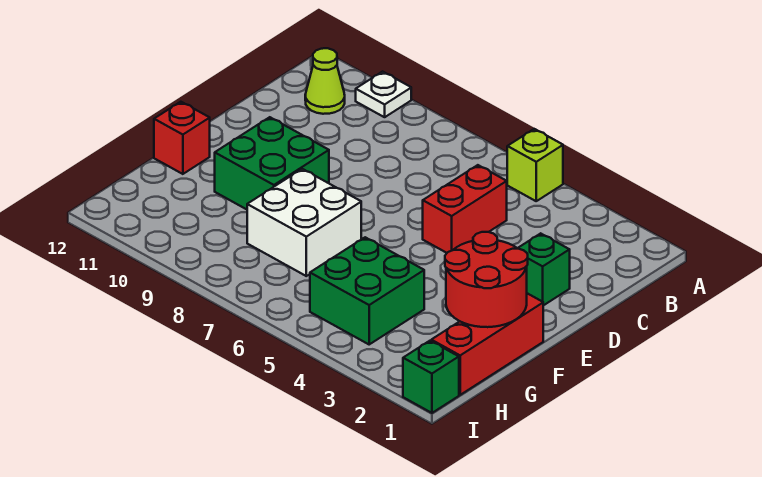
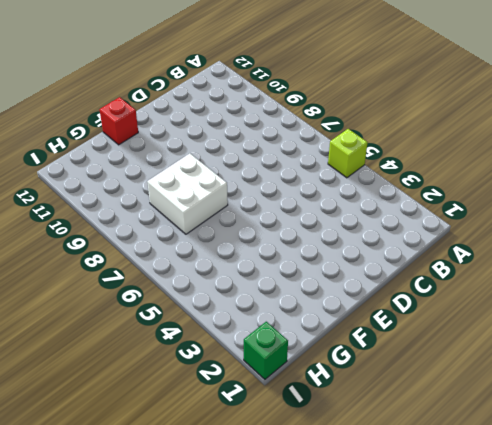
none -> white plate A10 level 1
none -> lime cone B11 level 1
none -> red brick C5:D5 level 1

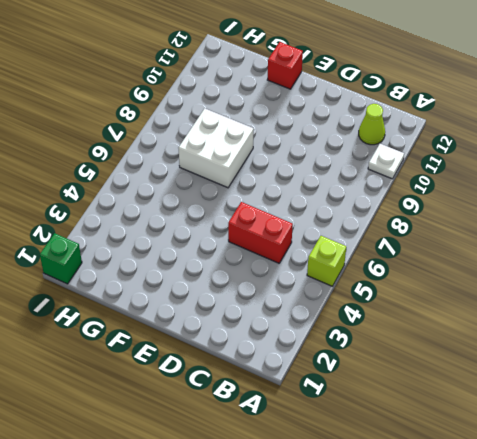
none -> green brick D2 level 1
none -> green brick E9:F10 level 1
none -> red brick F1:H1 level 1

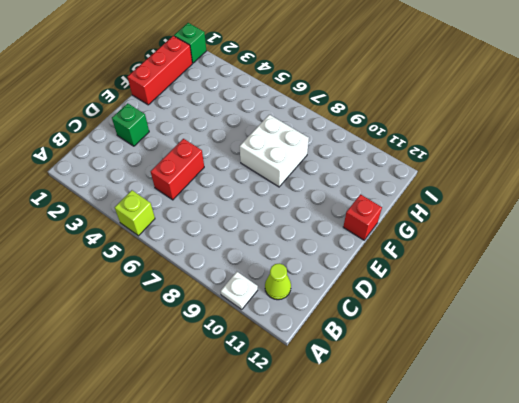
none -> green brick E9:F10 level 1
none -> green brick G4:H5 level 1
none -> red round brick F1:G2 level 2

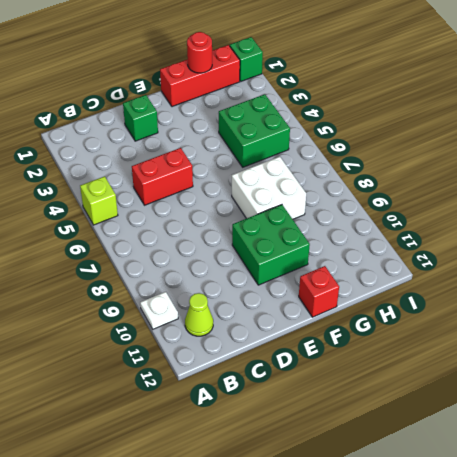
red round brick G1 level 2 -> red round brick F1:G2 level 2

